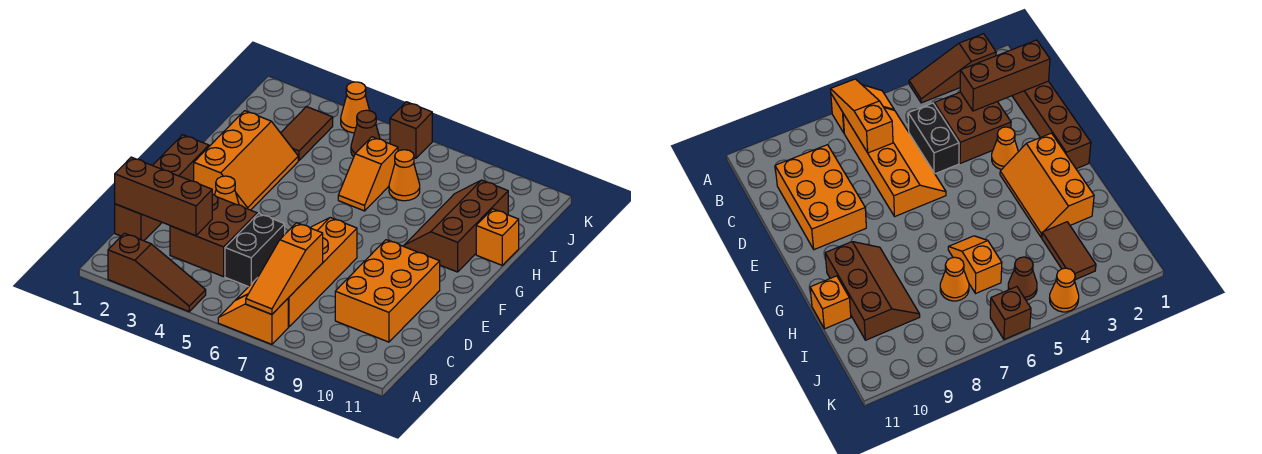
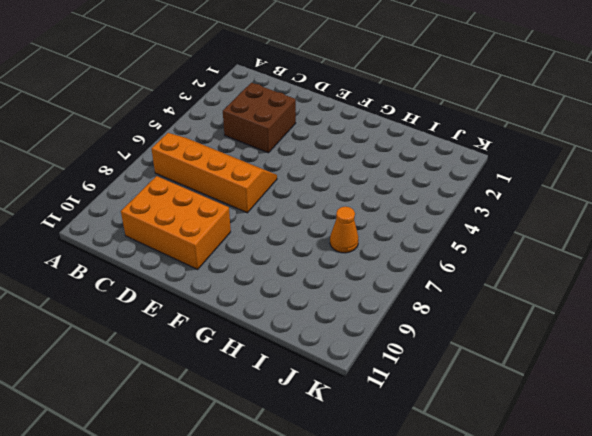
none -> brown slope A2:A4 level 1 top 2
none -> orange slope A6:A7 level 1 top 7
none -> brown brick C1:F1 level 1

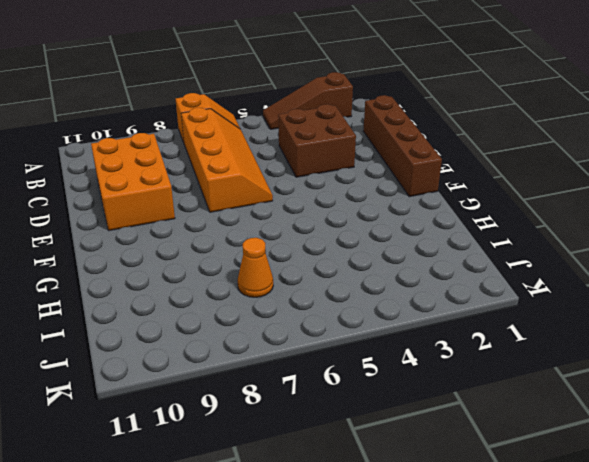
none -> black brick C5:D5 level 1
none -> orange cone E3 level 1
none -> orange slope F2:H3 level 1 top 2

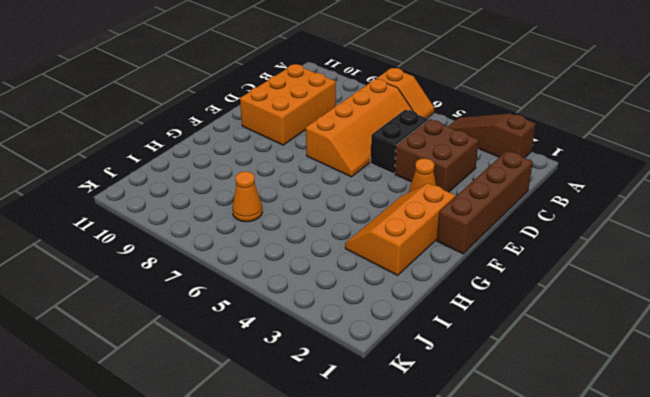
none -> brown slope G9:I10 level 1 top 10
none -> orange slope H6:I6 level 1 top I
none -> orange brick H11 level 1

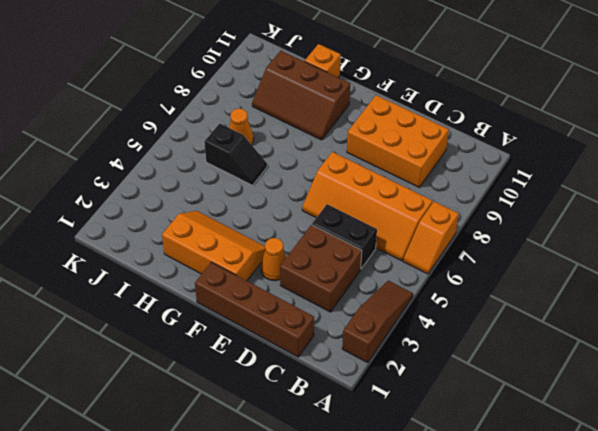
black slope H6:I6 level 1 top I -> orange slope H6:I6 level 1 top I
none -> brown tile I3:J3 level 1
none -> brown cone J5 level 1
none -> orange cone K4 level 1

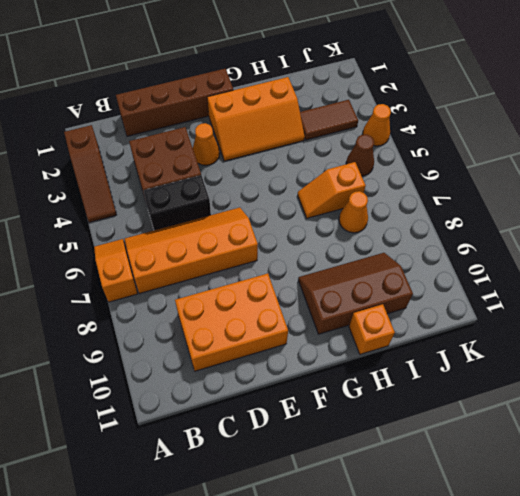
none -> brown brick K6 level 1
none -> orange slope A7:C7 level 2 top C
none -> brown brick C1:C3 level 2

